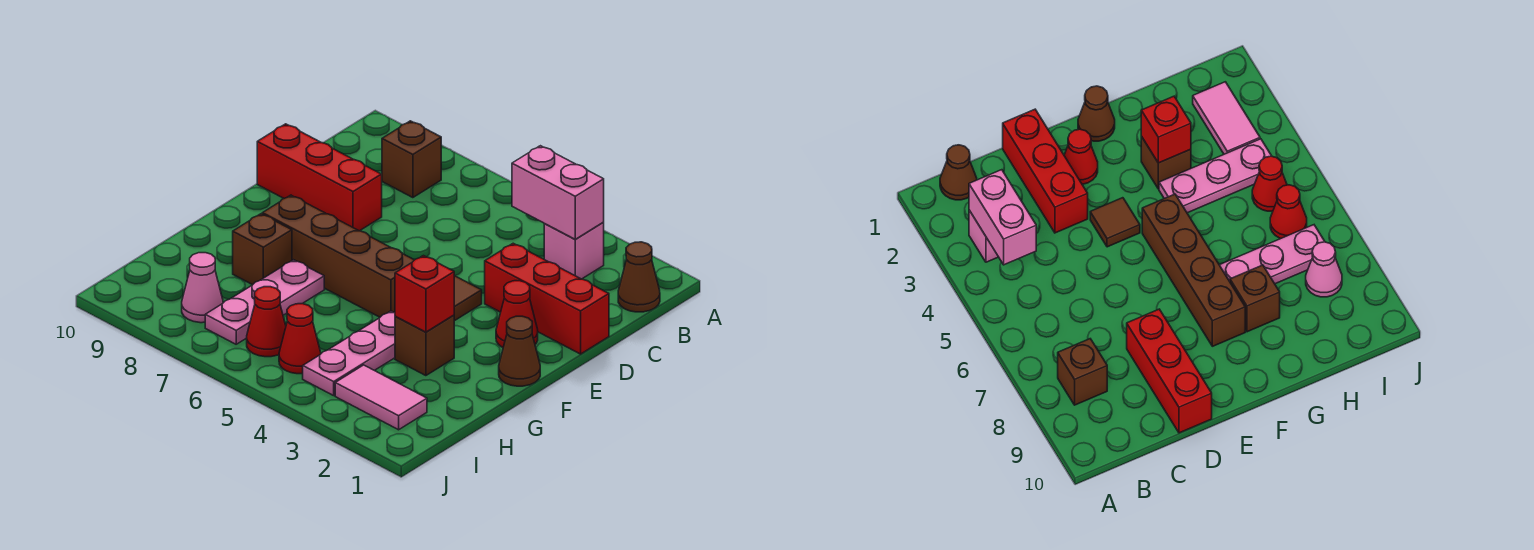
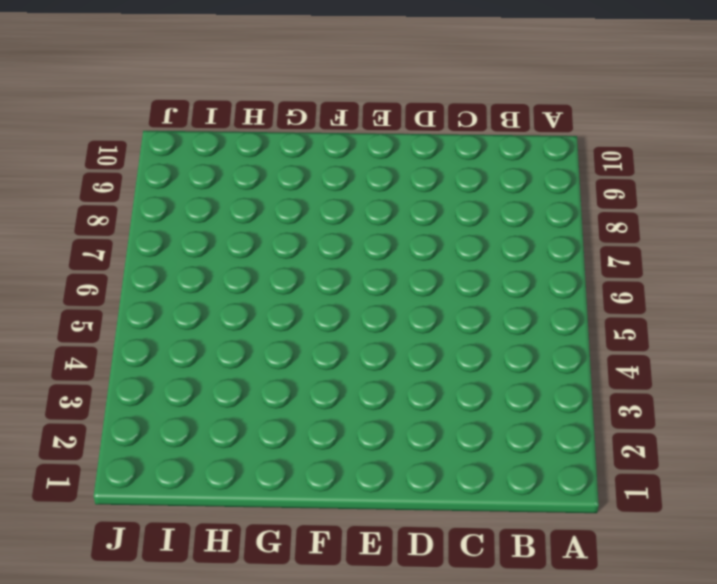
none -> brown cone B1 level 1
none -> pink brick B3 level 1
none -> brown brick B8 level 1

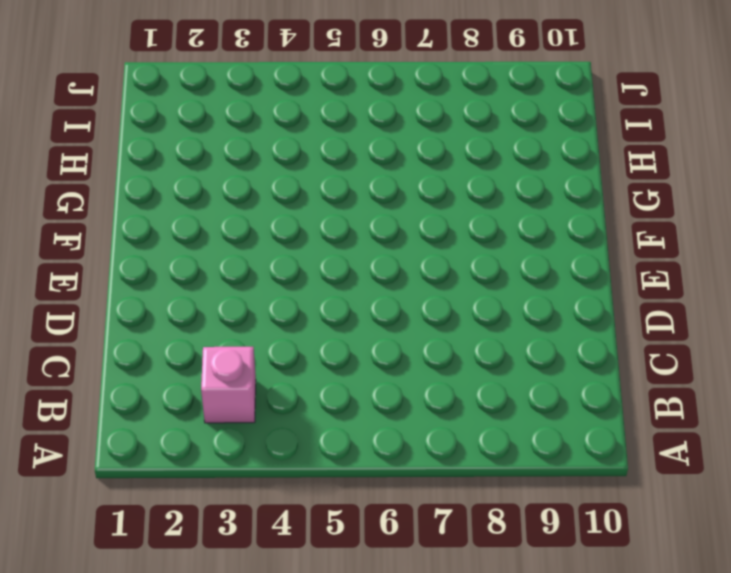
none -> brown cone B1 level 1
none -> brown brick B8 level 1
none -> red brick D1:D3 level 1

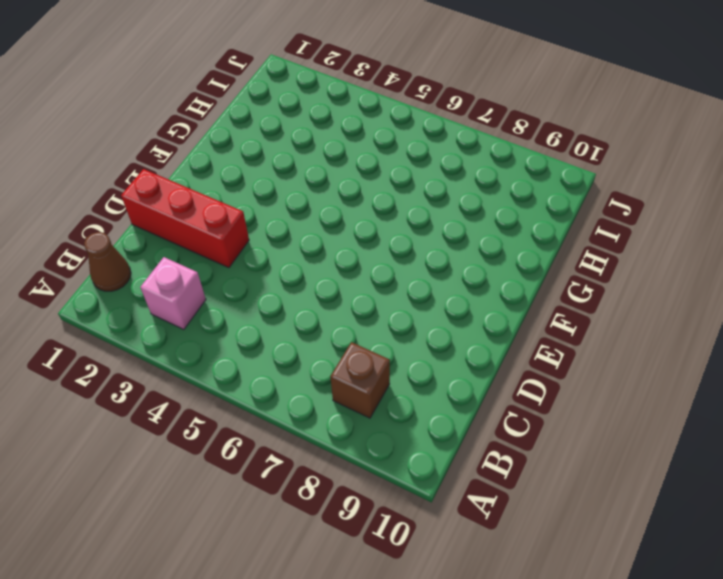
none -> red brick D8:D10 level 1
none -> red cone E2 level 1
none -> brown tile E4 level 1

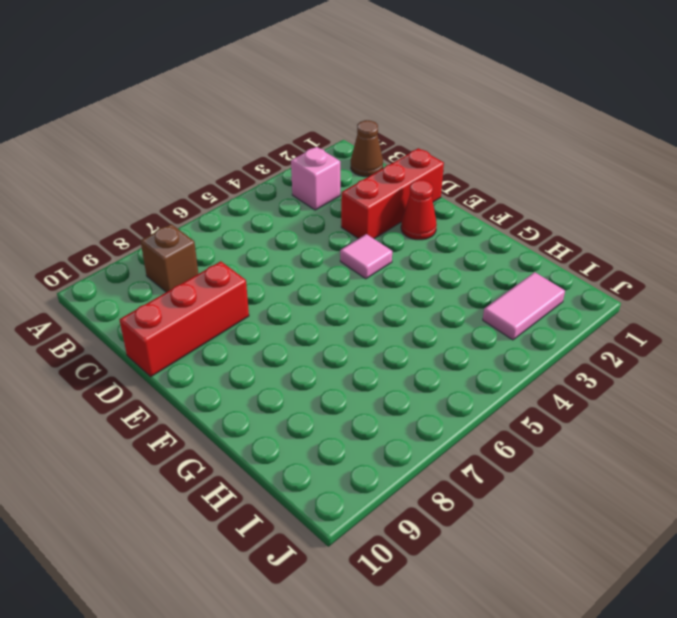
pink tile E4 level 1 -> brown tile E4 level 1
none -> brown cone F1 level 1
none -> brown brick F5:F8 level 1
none -> brown brick G3 level 1

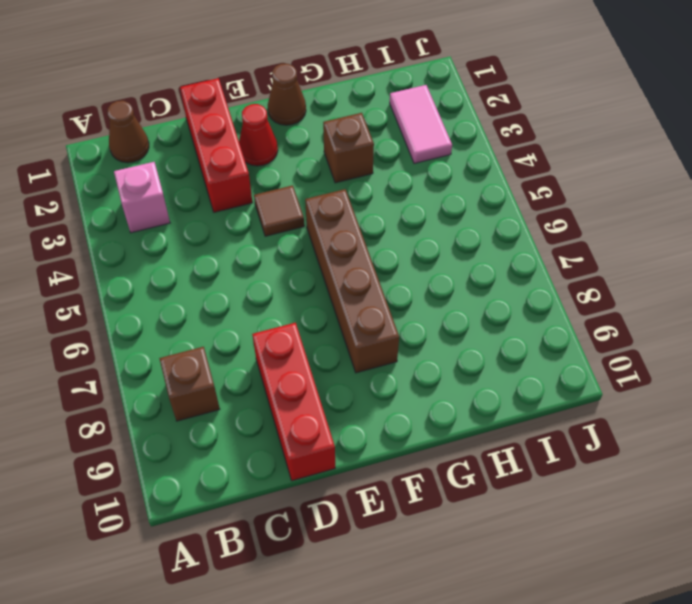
none -> pink plate G4:I4 level 1
none -> pink plate G7:I7 level 1
none -> brown brick G8 level 1

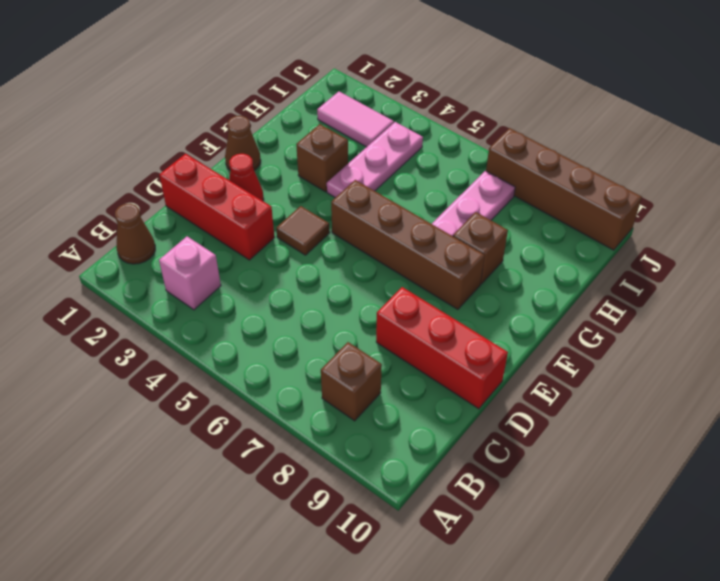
brown brick J7:J10 level 1 -> none
none -> red cone I5 level 1
none -> red cone I6 level 1
none -> pink cone I8 level 1

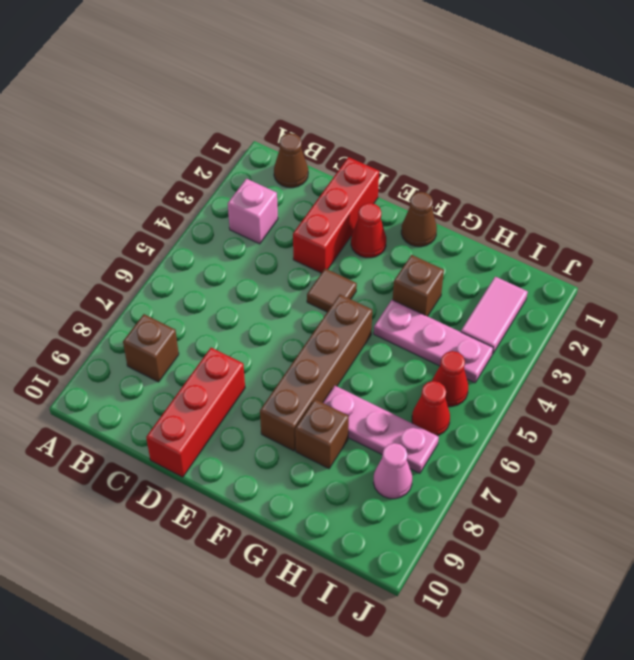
none -> pink brick B3:B4 level 2
none -> red brick G3 level 2

